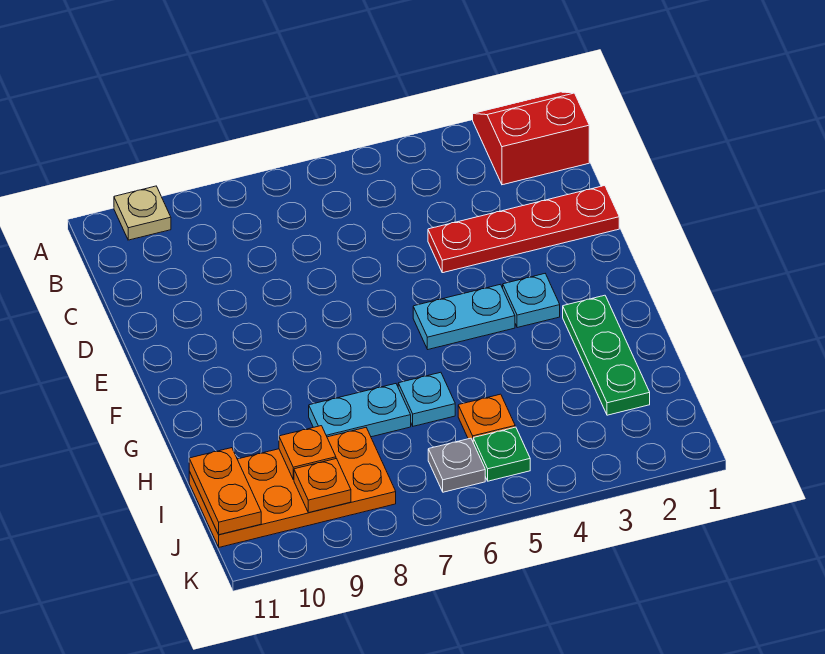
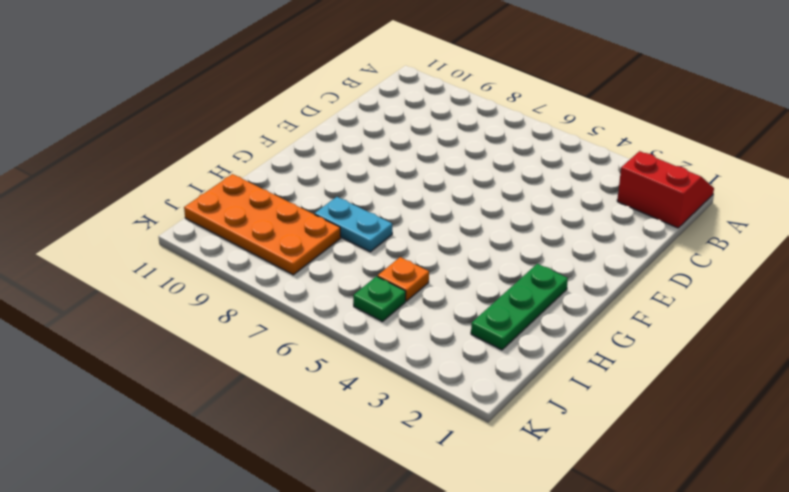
none -> tan plate A10 level 1
none -> red plate D1:D4 level 1
none -> cyan plate F3 level 1

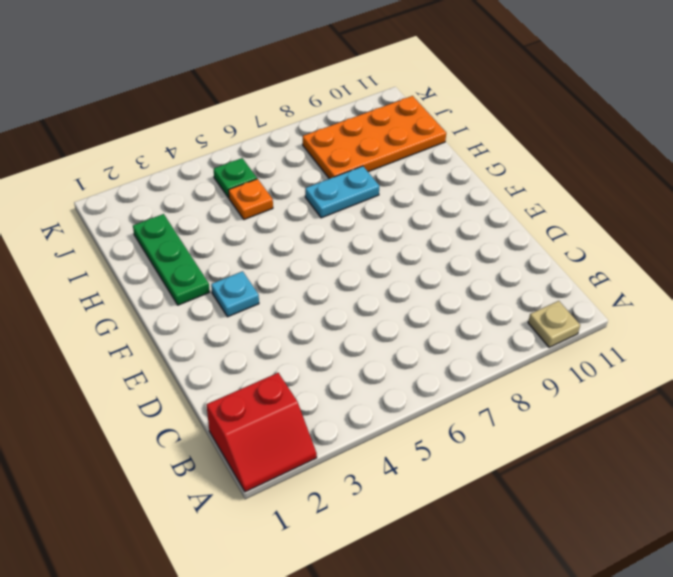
none -> red plate D1:D4 level 1
none -> cyan plate F4:F5 level 1
none -> cyan plate H6 level 1

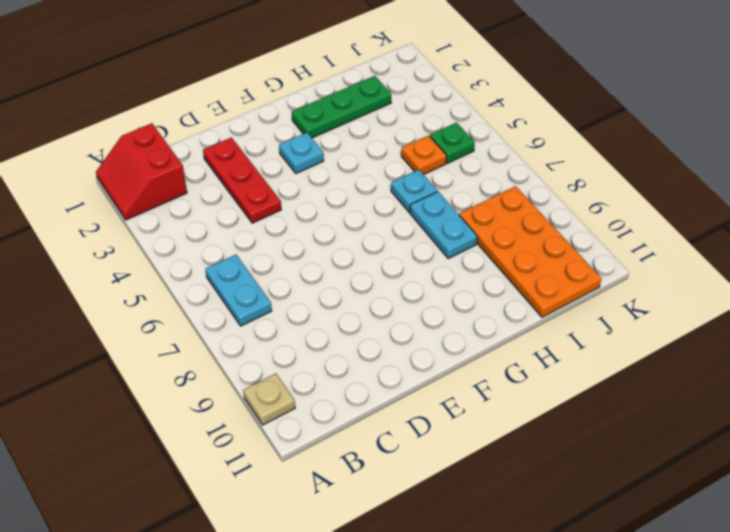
cyan plate B6:B7 level 1 -> cyan plate F4:F5 level 1
red plate D2:D4 level 1 -> red plate D1:D4 level 1
none -> grey plate J6 level 1
none -> orange plate I9 level 2
none -> orange plate I11:J11 level 2

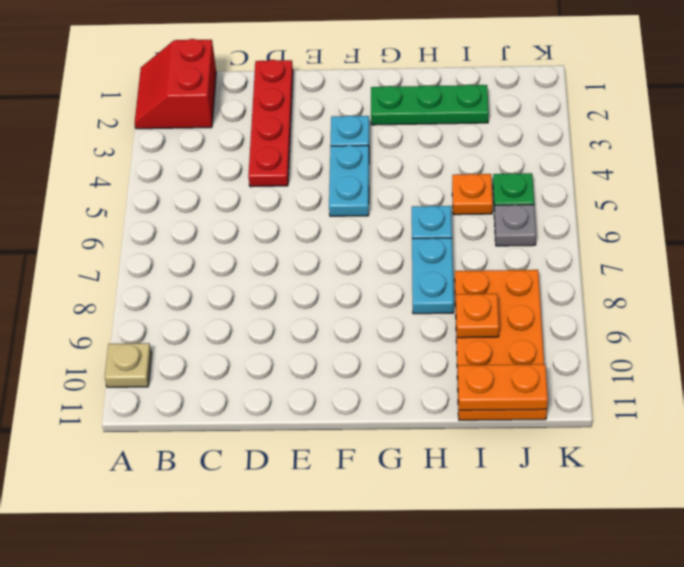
none -> orange plate J9 level 2

